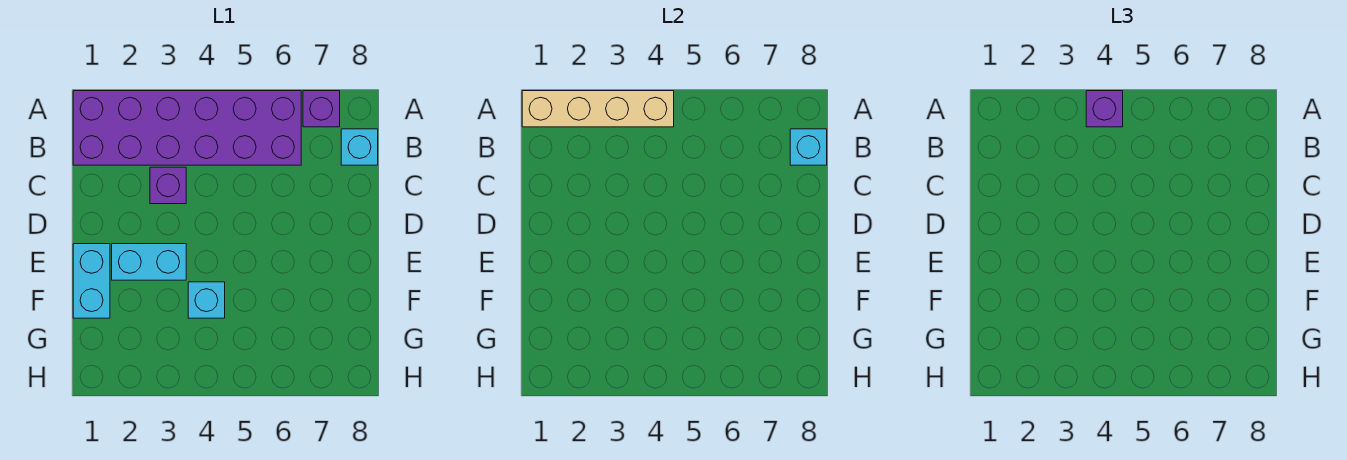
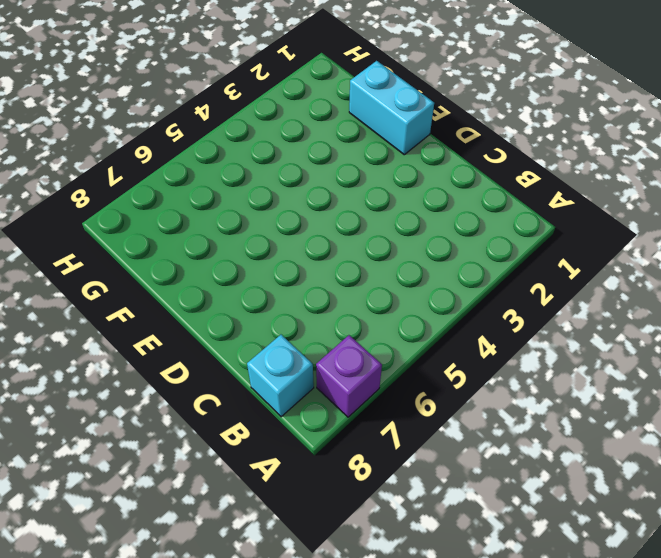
none -> purple brick A1:B6 level 1
none -> purple brick C3 level 1

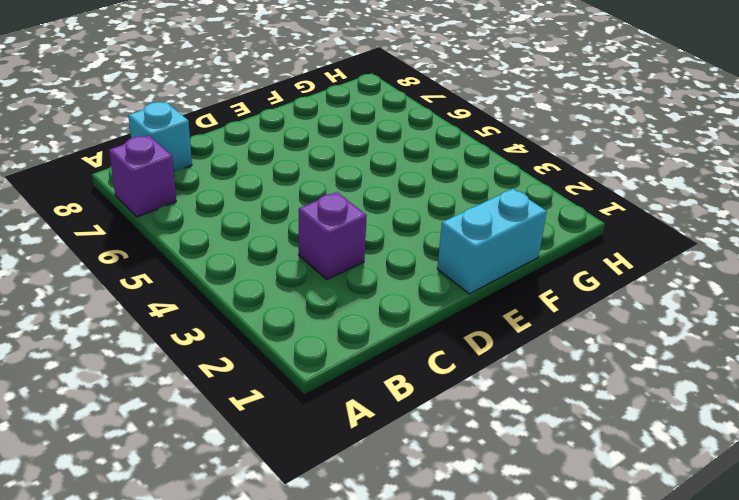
none -> purple brick A1:B6 level 1
none -> cyan brick E2:E3 level 1

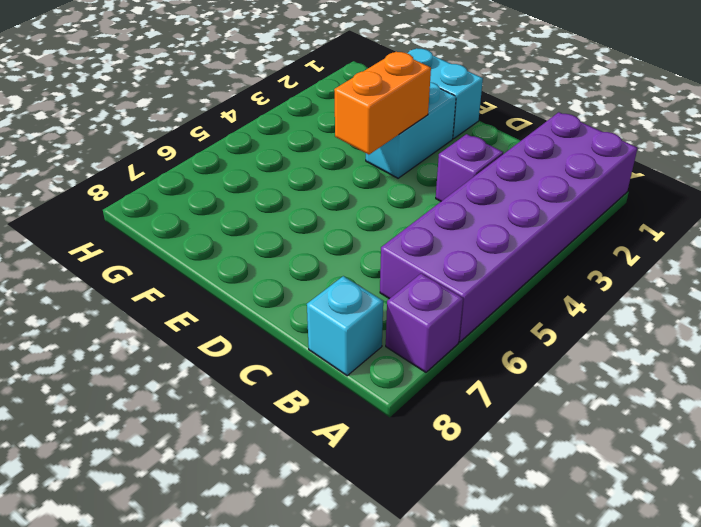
orange brick E3:E4 level 2 -> none
none -> cyan brick F4 level 1
none -> tan brick A1:A4 level 2

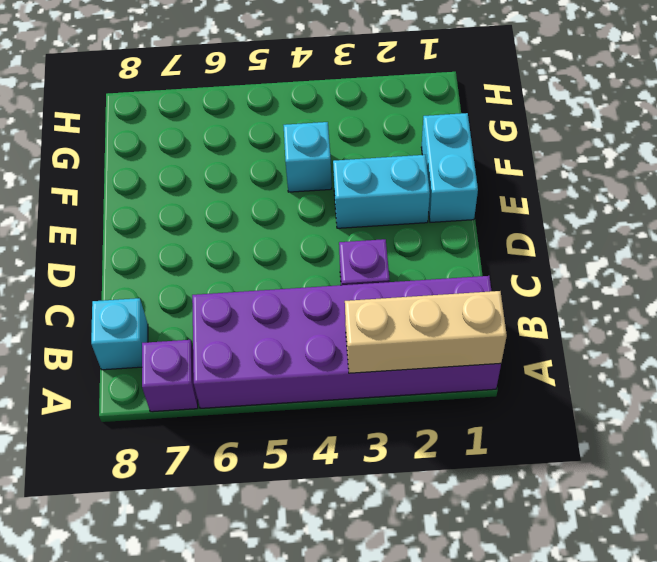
tan brick A1:A3 level 2 -> tan brick A1:A4 level 2
none -> cyan brick B8 level 2
none -> purple brick A4 level 3

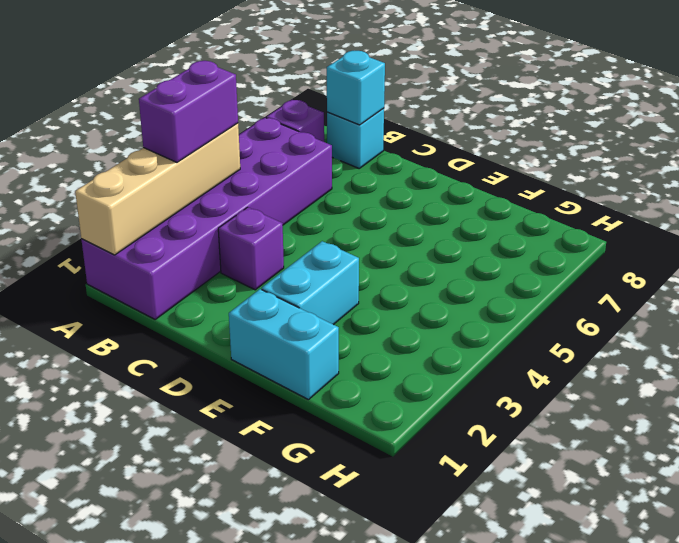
purple brick A3:A4 level 3 -> purple brick A4 level 3
none -> cyan brick F4 level 1

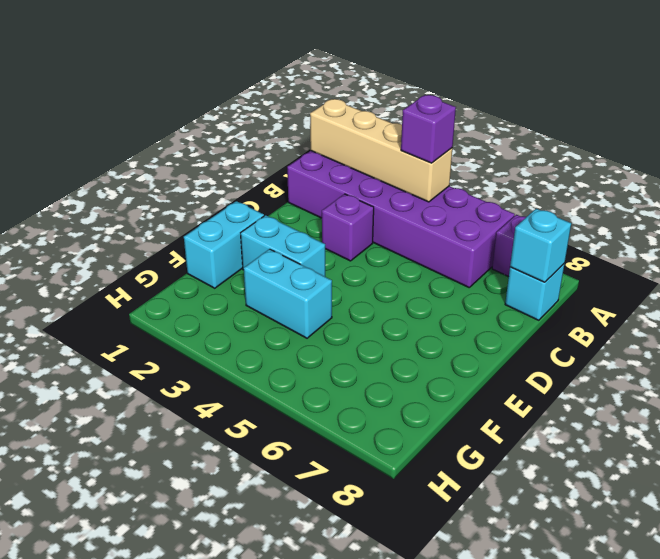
cyan brick F3:F4 level 1 -> cyan brick F4 level 1

